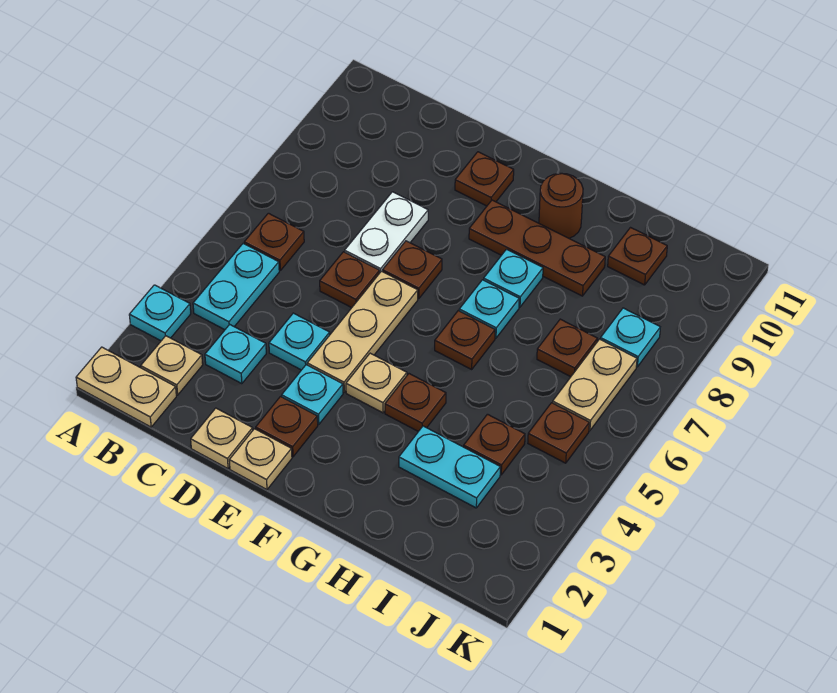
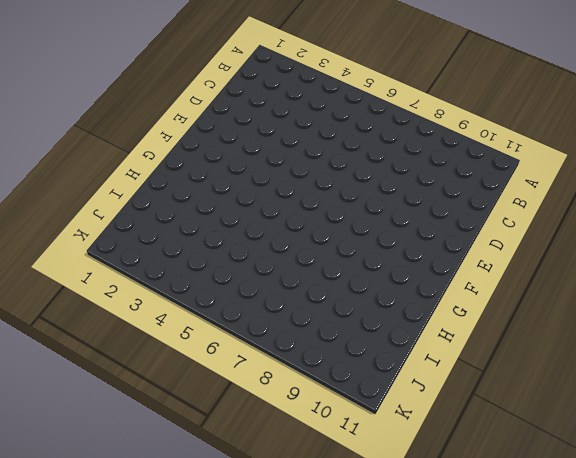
none -> tan plate A1:B1 level 1
none -> cyan plate A3 level 1
none -> tan plate B2 level 1
none -> cyan plate B4:B5 level 1

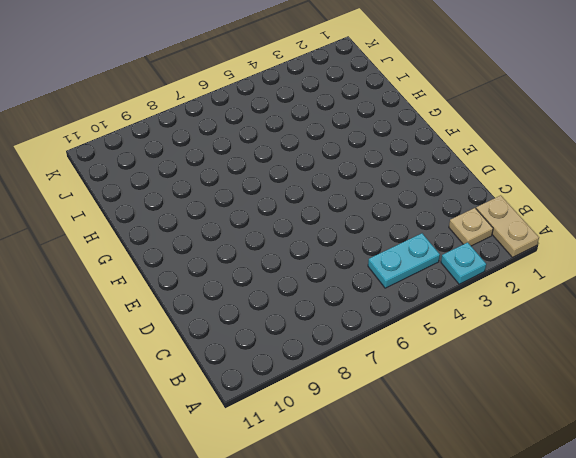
none -> brown plate B6 level 1
none -> cyan plate C3 level 1
none -> tan plate D1 level 1
none -> cyan plate D4 level 1

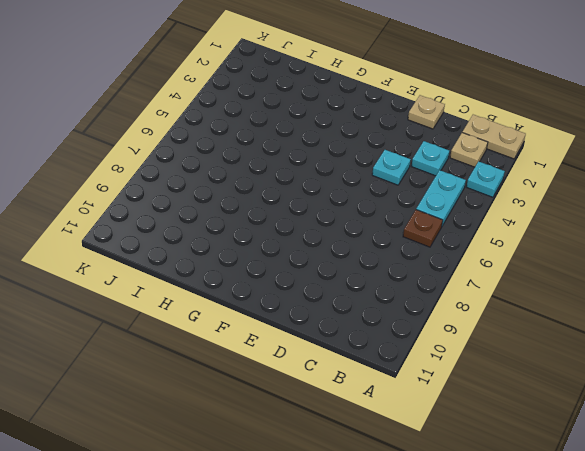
none -> brown plate D6 level 1
none -> white plate D7:D8 level 1
none -> tan plate E1 level 1
none -> brown plate E2 level 1

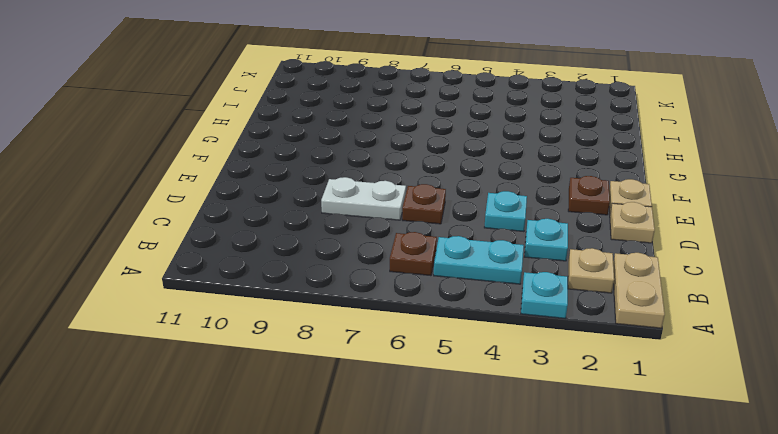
none -> cyan plate E3 level 1
none -> tan plate E4:E6 level 1
none -> brown plate E7 level 1
none -> brown plate E10 level 1

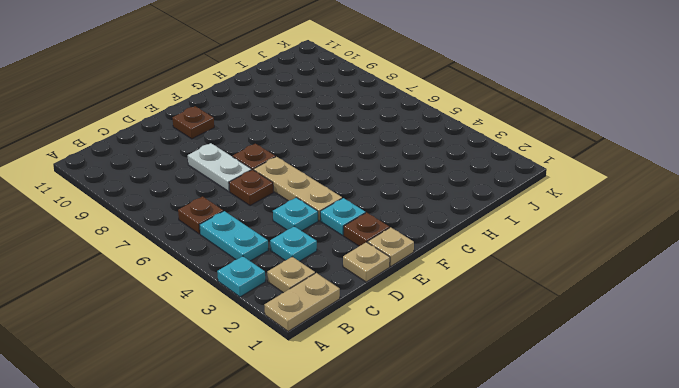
none -> tan plate F4 level 1
none -> brown plate F9:H9 level 1
none -> brown plate G4 level 1
none -> brown plate G6 level 1

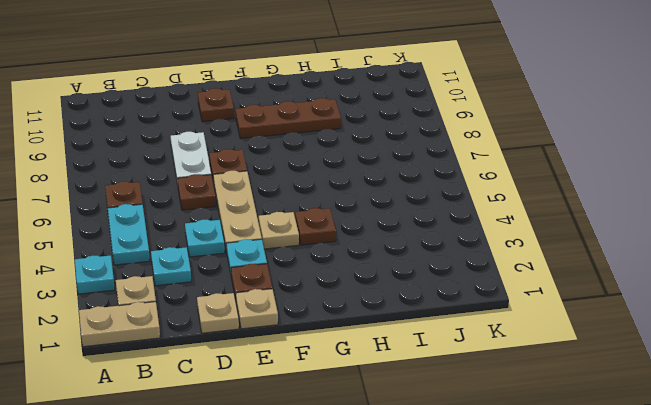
none -> brown plate G6 level 1
none -> cyan plate G7 level 1
none -> cyan plate G8 level 1
none -> brown round brick G10 level 1

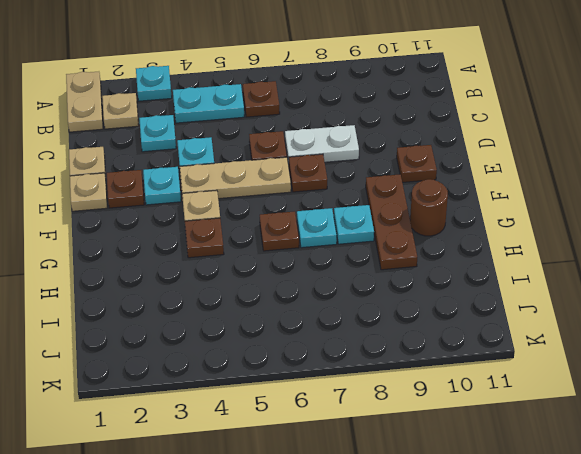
none -> cyan plate H3:I3 level 1
none -> brown plate I4 level 1
none -> brown plate I7 level 1
none -> brown plate I10 level 1

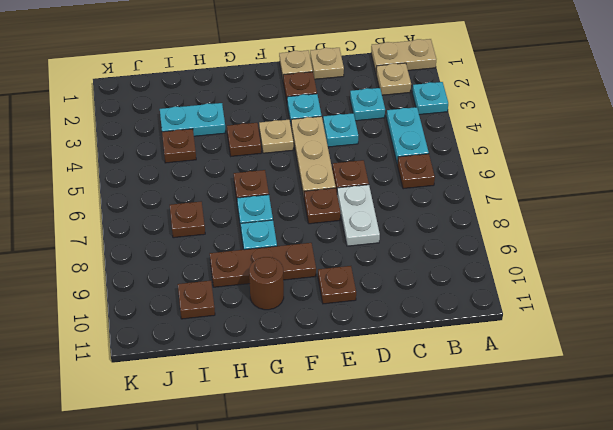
none -> brown plate J5 level 1
none -> tan plate J6:J7 level 1
none -> cyan plate J8 level 1

